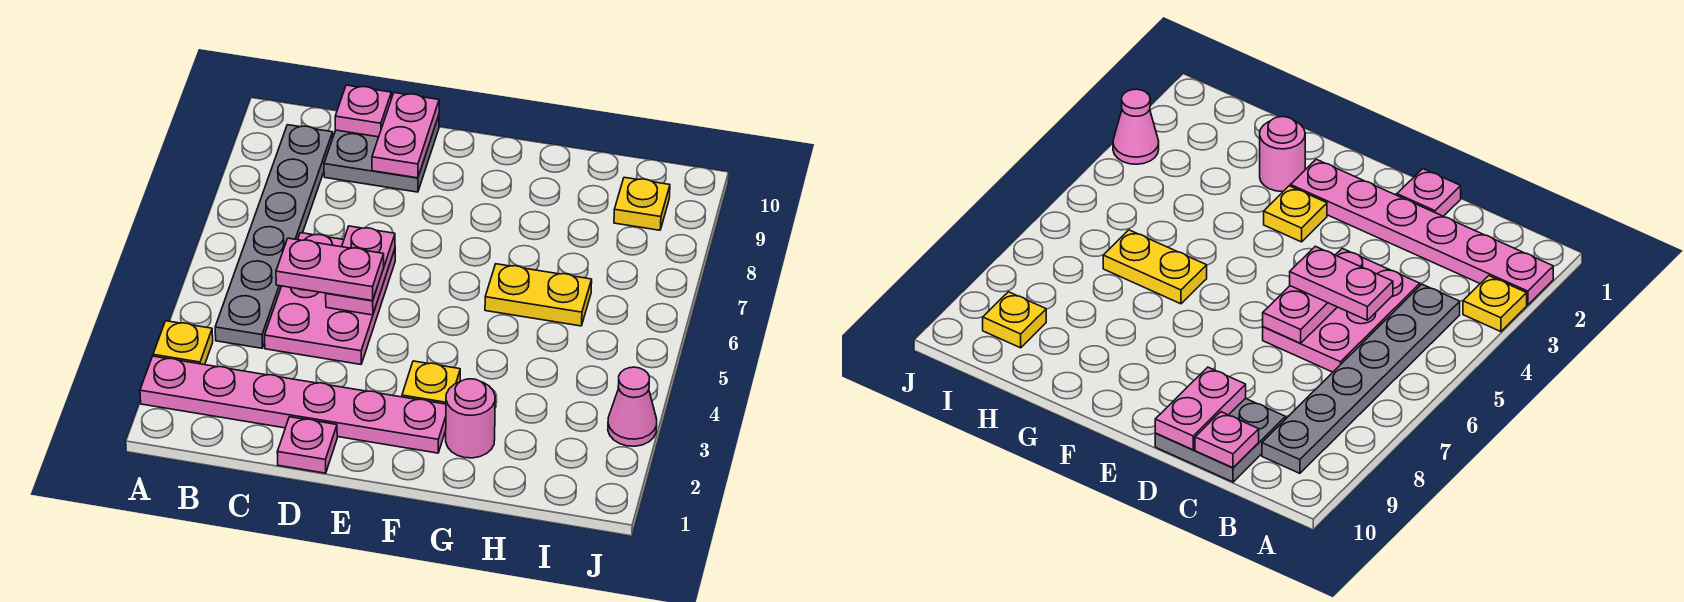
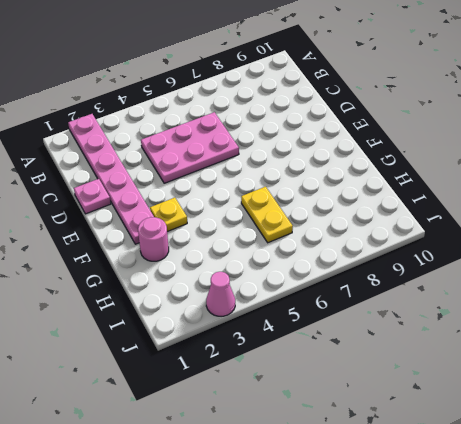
none -> yellow plate A3 level 1
none -> grey plate B4:B9 level 1
none -> grey plate C9:D10 level 1

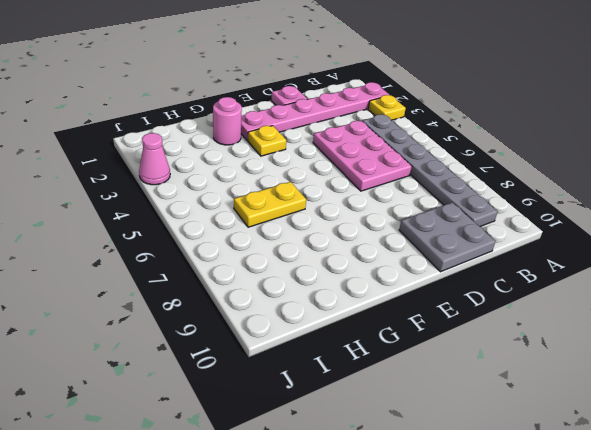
none -> yellow plate I9 level 1
none -> pink plate C10 level 2
none -> pink plate D5:D6 level 2

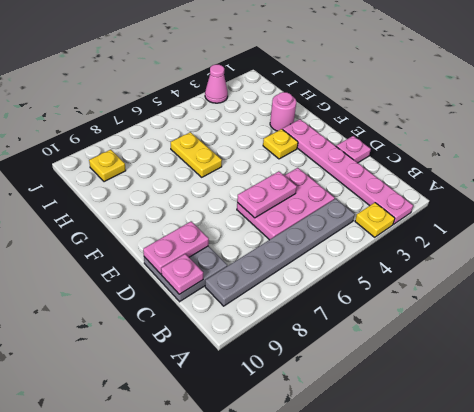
none -> pink plate C5:D5 level 3

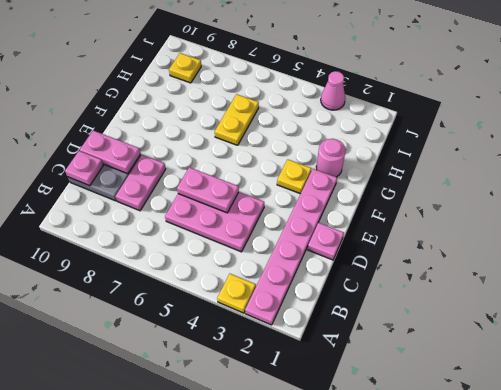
pink plate C8:D8 level 1 -> pink plate C5:D5 level 3
none -> grey plate B4:B9 level 1

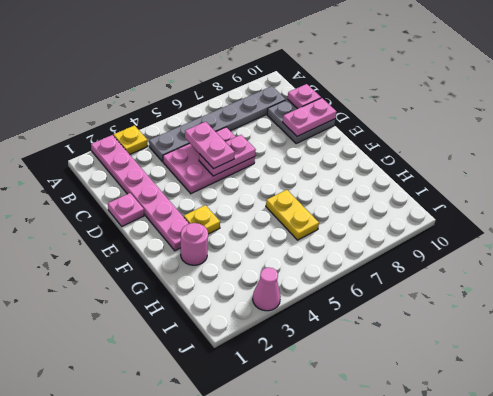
none -> yellow plate I9 level 1

